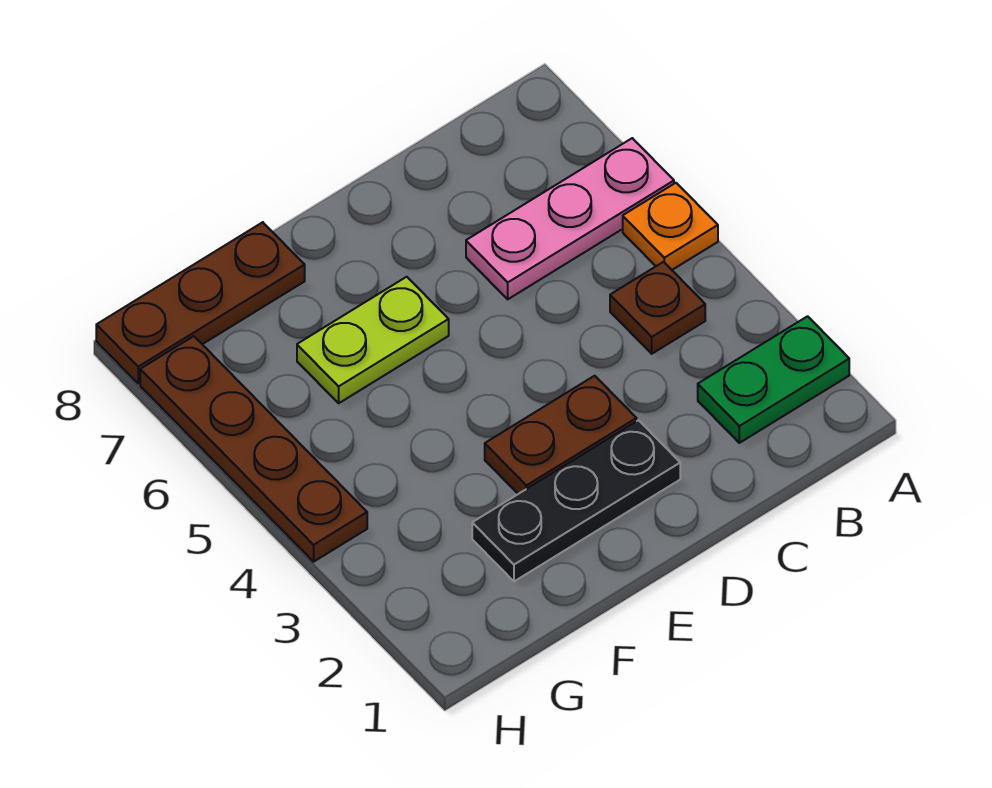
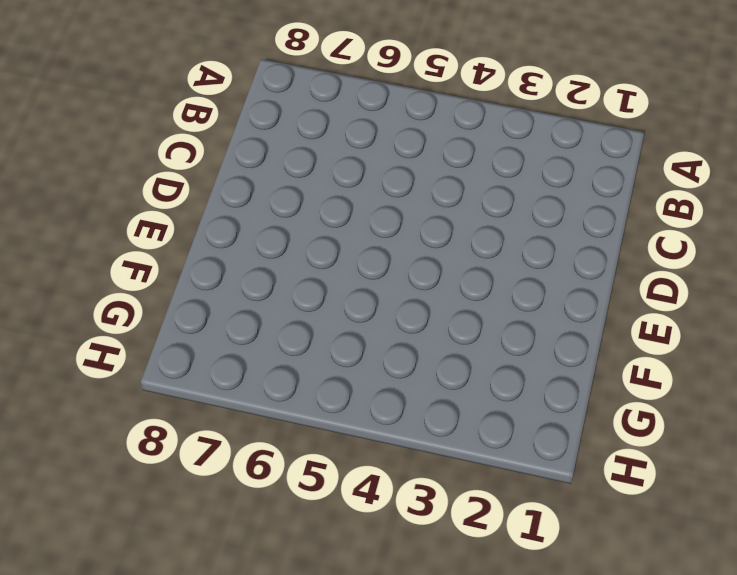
none -> green plate A2:B2 level 1
none -> orange plate A5 level 1

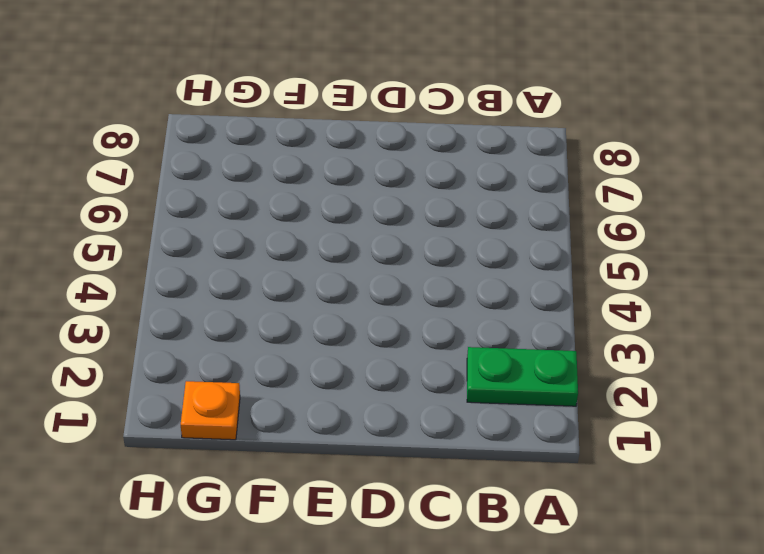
orange plate G1 level 1 -> orange plate A5 level 1
none -> pink plate A6:C6 level 1
none -> brown plate B4 level 1

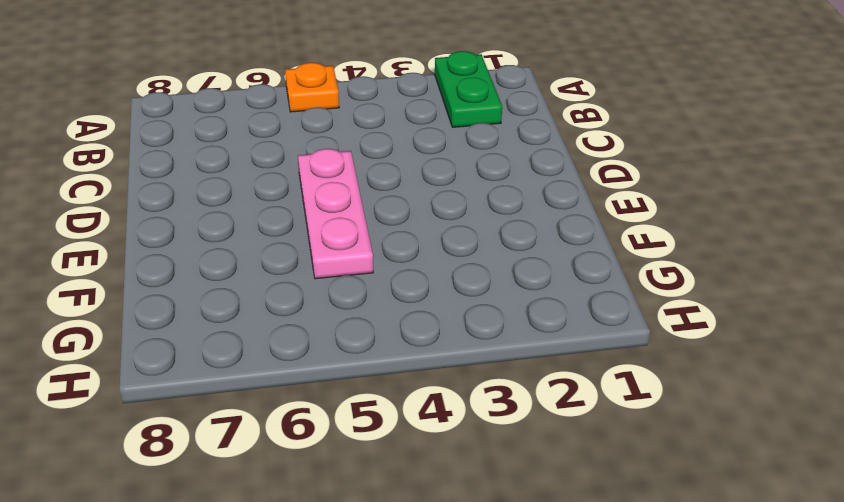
pink plate D5:F5 level 1 -> pink plate A6:C6 level 1
none -> brown plate B4 level 1
none -> black plate D2:F2 level 1

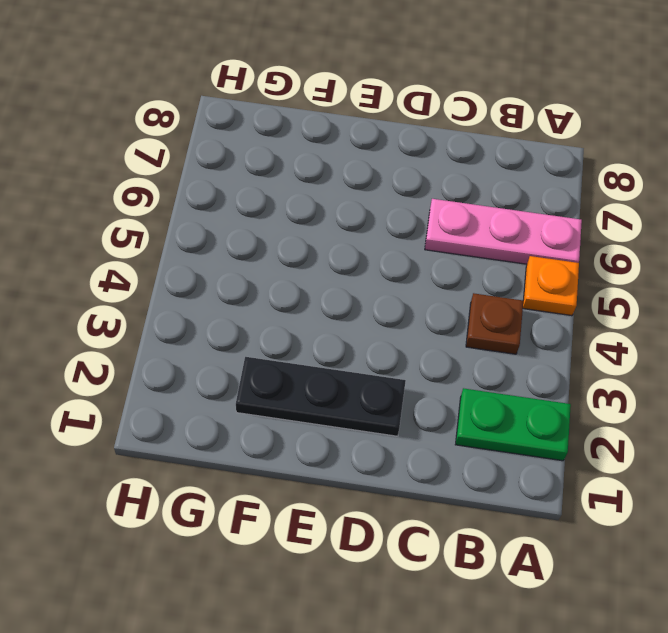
none -> brown plate D3:E3 level 1
none -> lime plate E6:F6 level 1

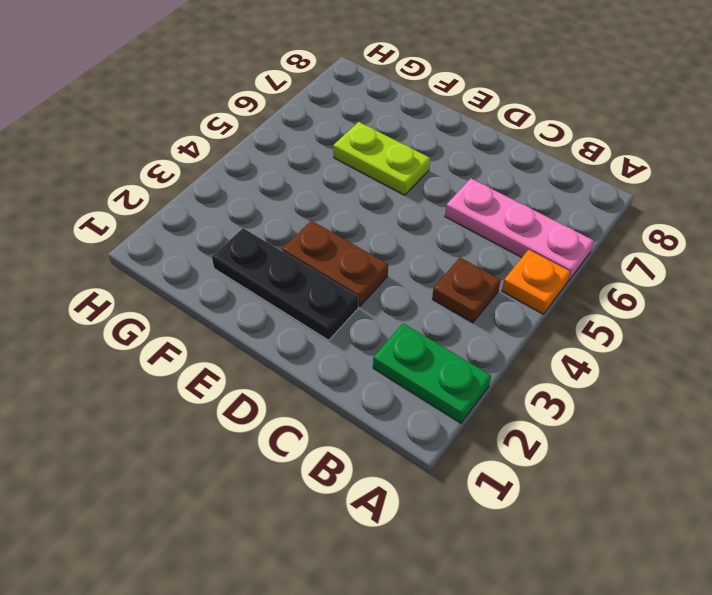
none -> brown plate F8:H8 level 1
none -> brown plate H4:H7 level 1

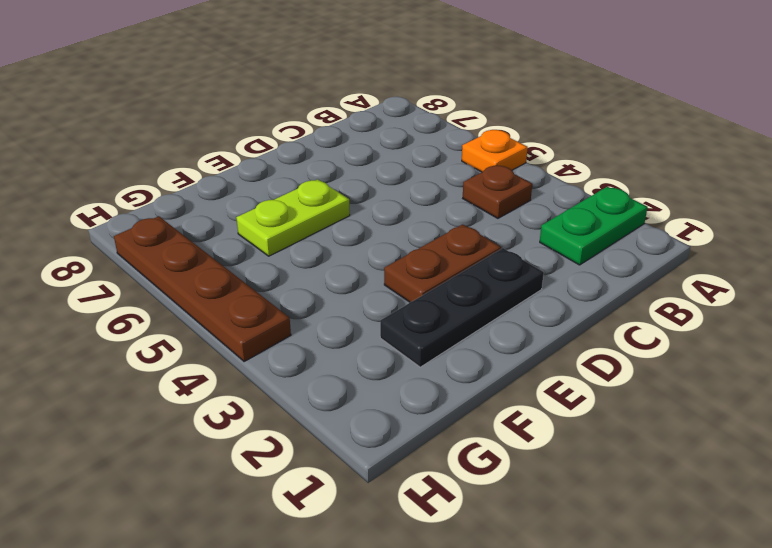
none -> pink plate A6:C6 level 1
none -> brown plate F8:H8 level 1

